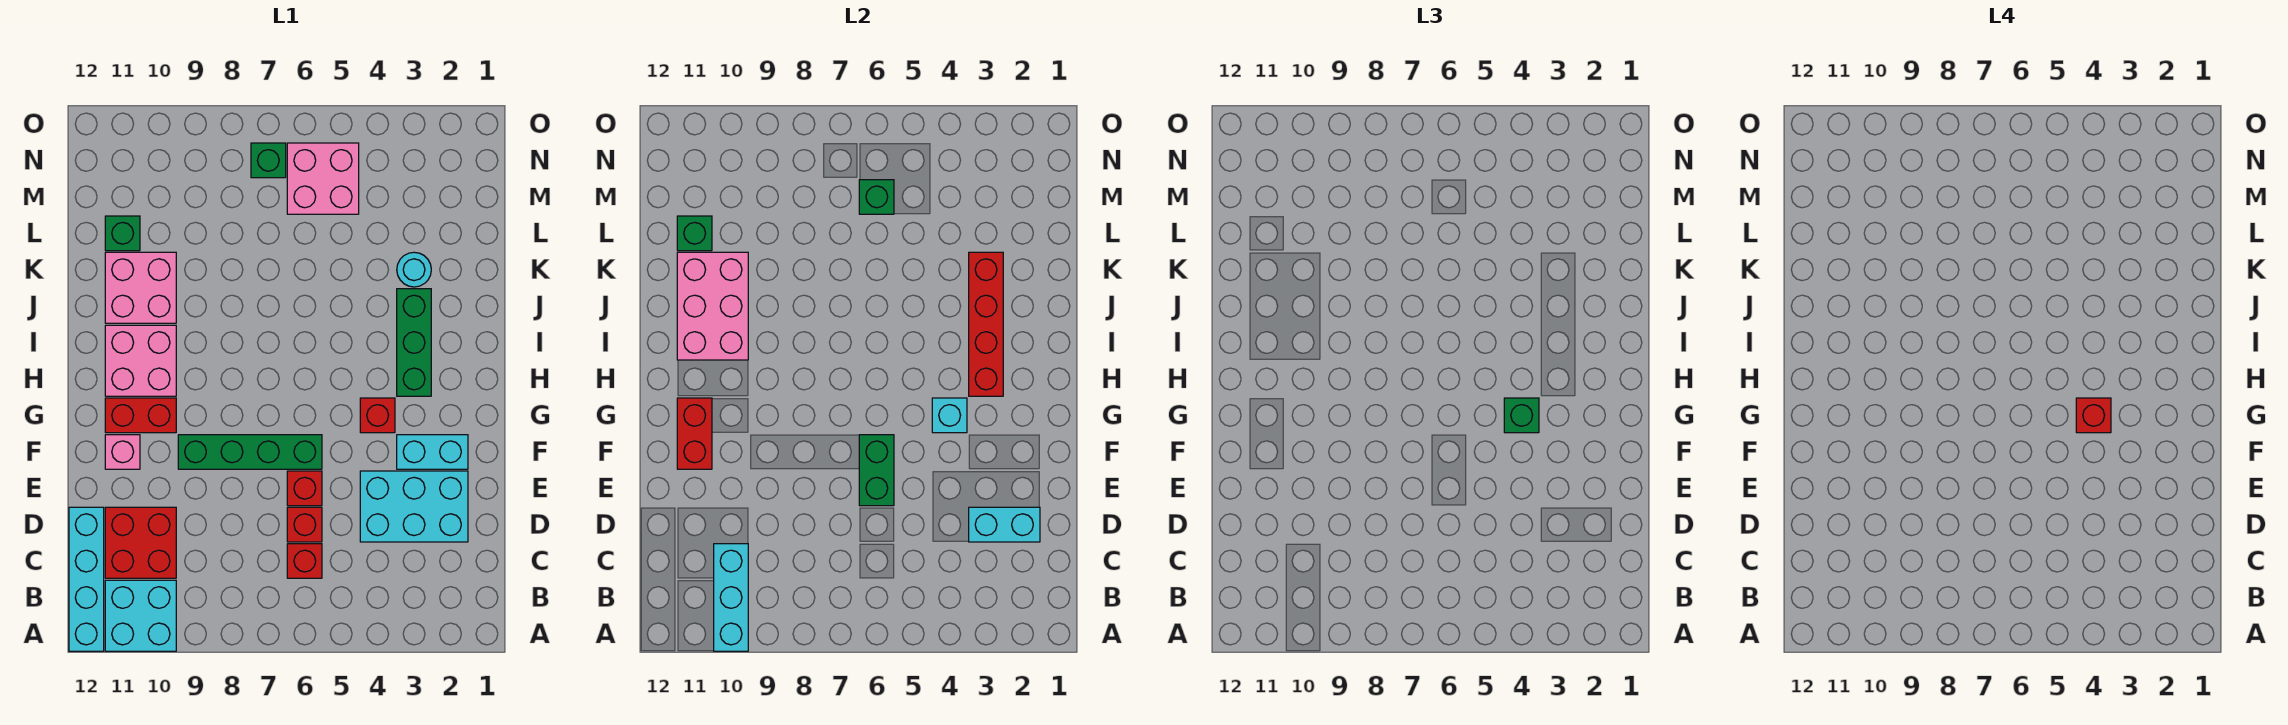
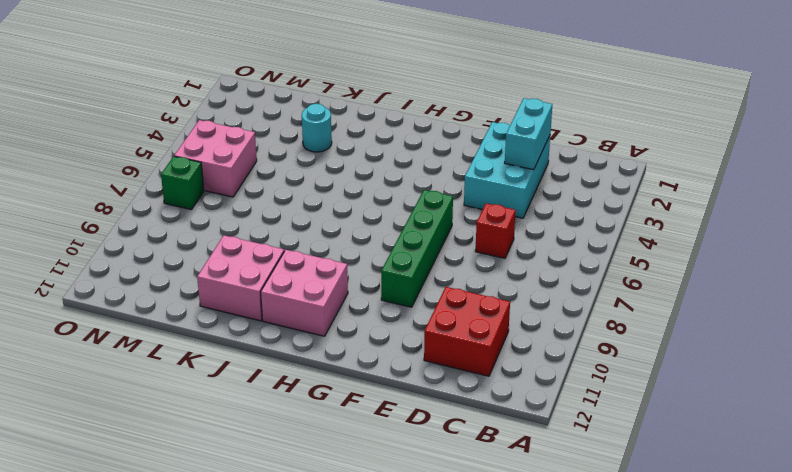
none -> cyan brick A10:B11 level 1
none -> cyan brick A12:D12 level 1
none -> red brick C6 level 1
none -> red brick E6 level 1

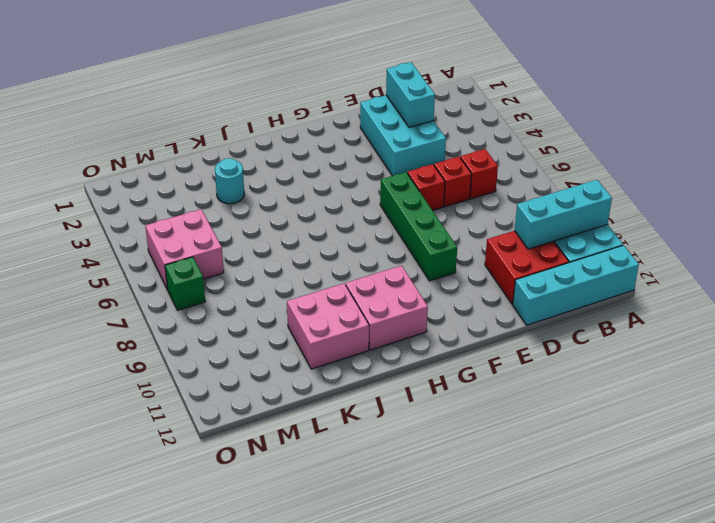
none -> cyan brick F2:F3 level 1
none -> pink brick F11 level 1
none -> red brick G4 level 1
none -> red brick G10:G11 level 1

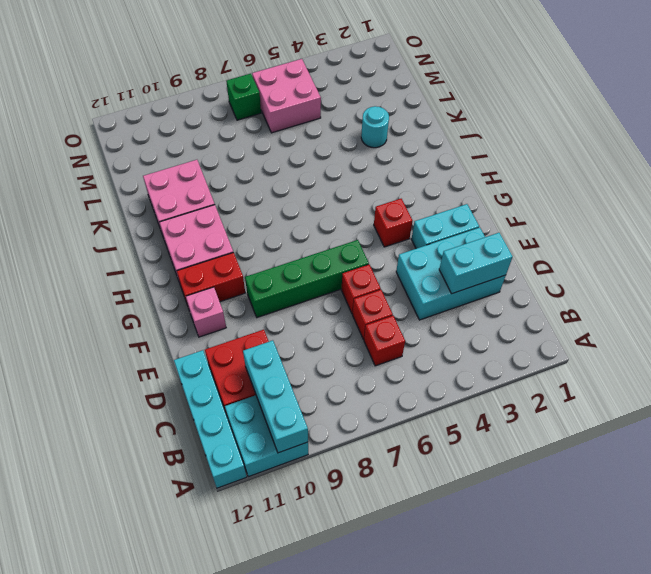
none -> green brick H3:J3 level 1
none -> green brick L11 level 1
none -> green brick E6:F6 level 2
none -> red brick F11:G11 level 2

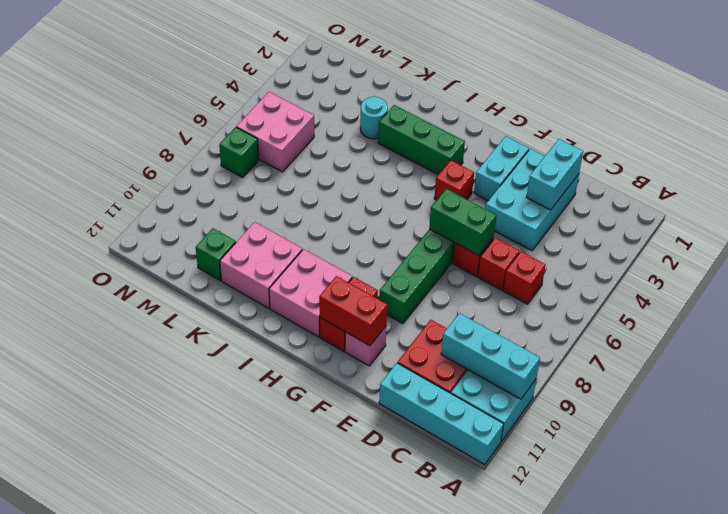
none -> cyan brick G4 level 2
none -> red brick H3:K3 level 2
none -> pink brick I10:K11 level 2
none -> green brick L11 level 2

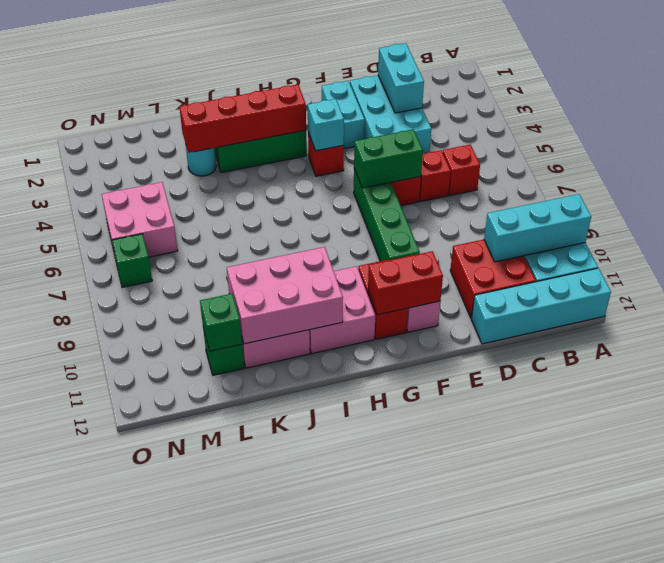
none -> green brick M6 level 2
none -> green brick G4 level 3
none -> red brick G4 level 4

